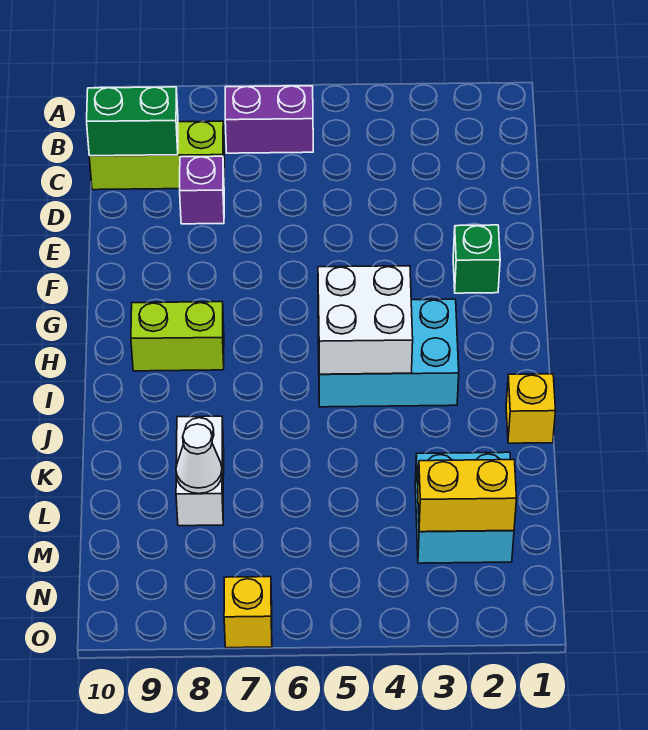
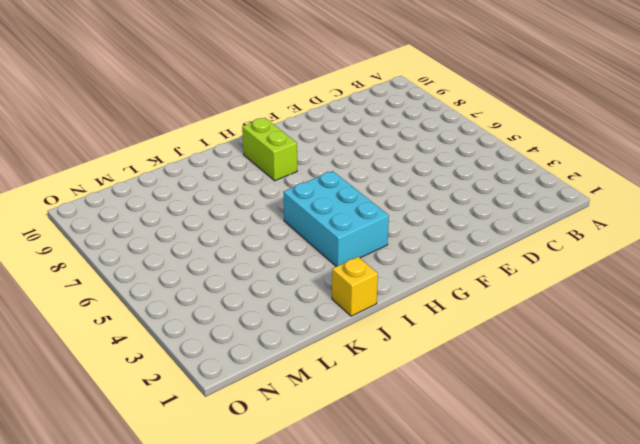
none -> purple brick B6:B7 level 1
none -> lime brick C8:C10 level 1
none -> purple brick D8 level 1

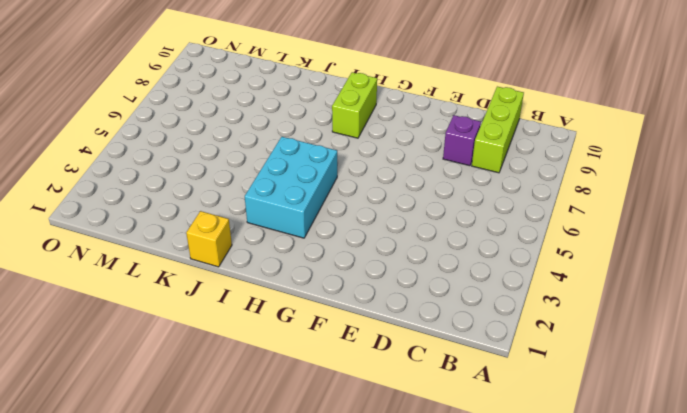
none -> purple brick B6:B7 level 1
none -> green brick F2 level 1
none -> white brick K8:L8 level 1

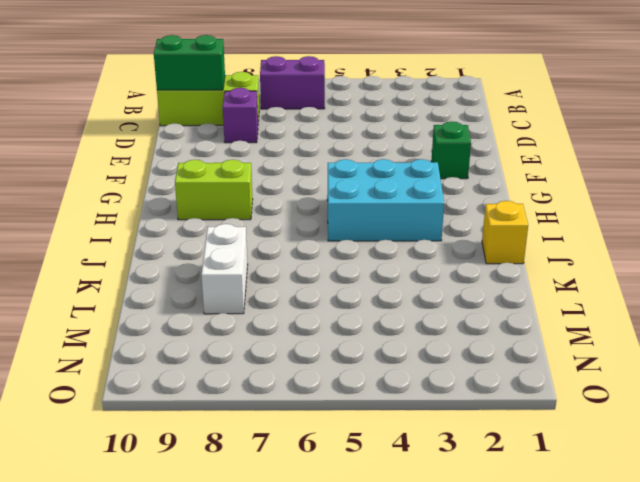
none -> cyan brick L2:M3 level 1
none -> yellow brick O7 level 1
none -> white brick H4:I5 level 2

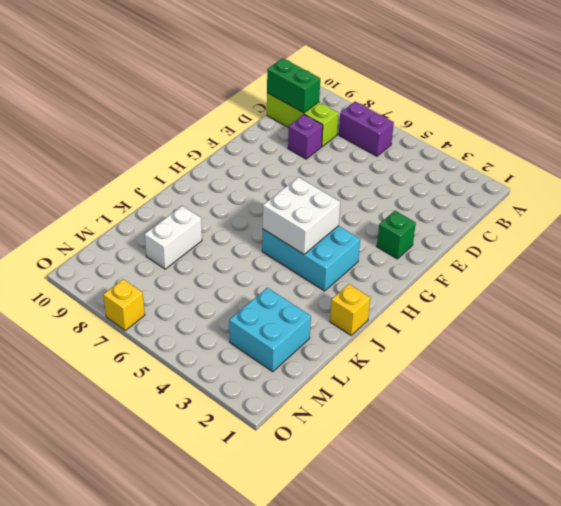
none -> lime brick H8:H9 level 1
none -> white cone L8 level 2
none -> yellow brick M2:M3 level 2

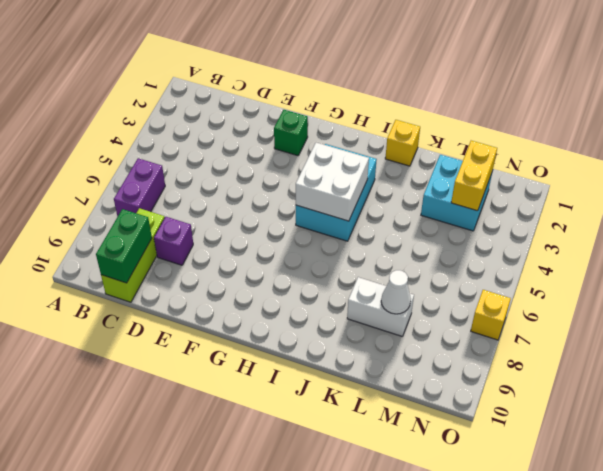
none -> lime brick H8:H9 level 1

